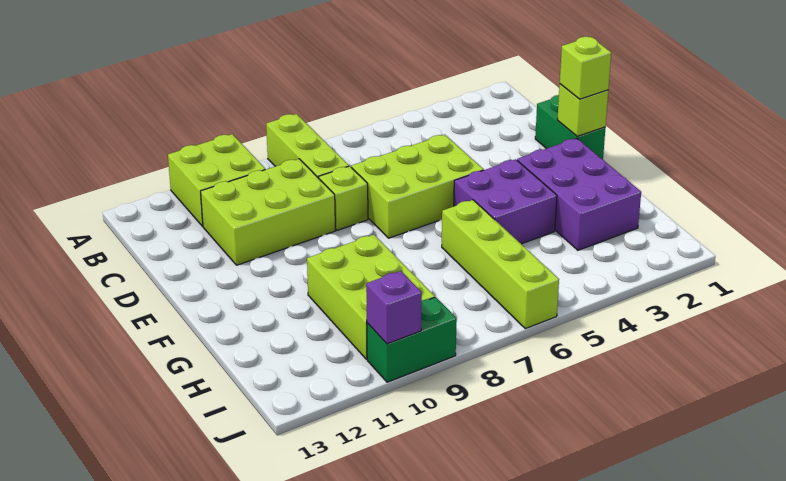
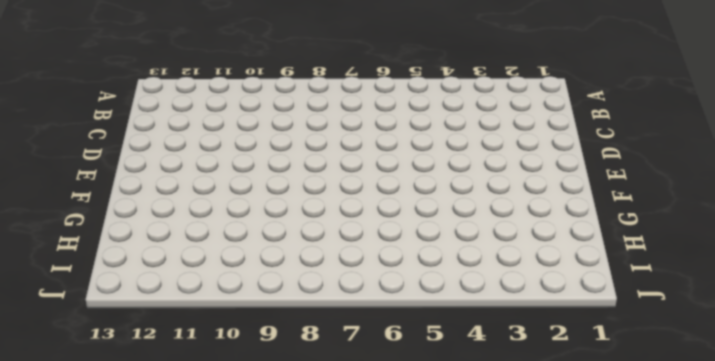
none -> lime brick A8:C8 level 1
none -> lime brick A10:B11 level 1
none -> lime brick C9:D11 level 1

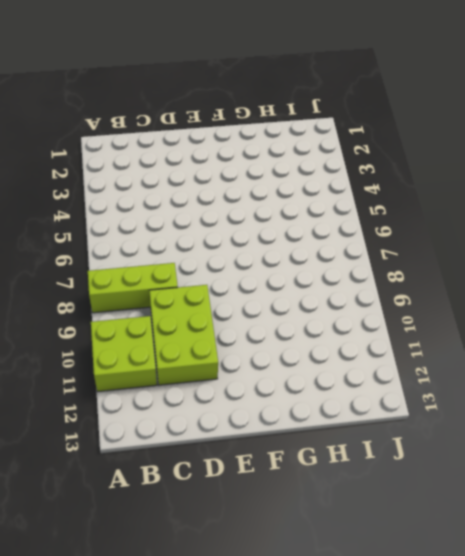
none -> green brick D1:E1 level 1
none -> lime brick D5:E7 level 1
none -> lime brick D8 level 1

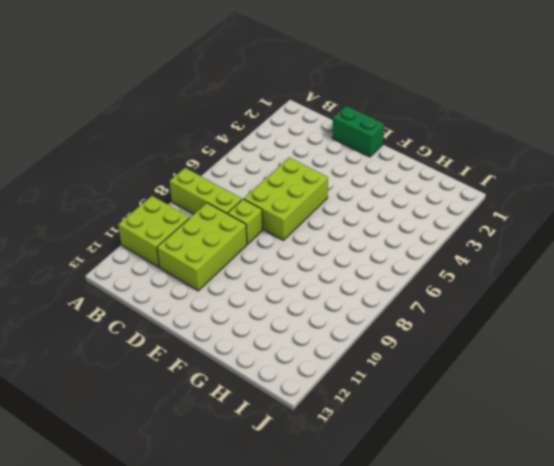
none -> purple brick F2:H3 level 1
none -> purple brick F4:G5 level 1
none -> lime brick G6:J6 level 1

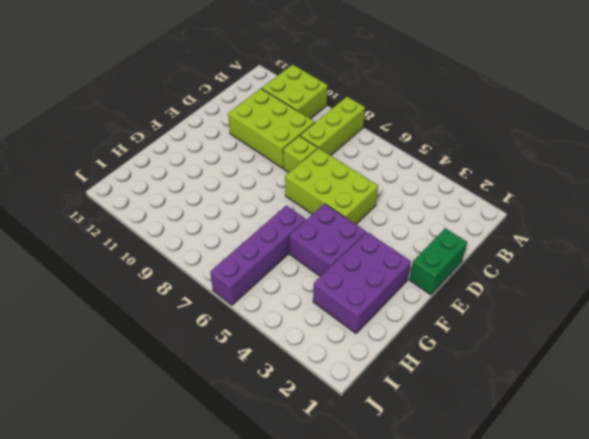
purple brick G6:J6 level 1 -> lime brick G6:J6 level 1
none -> lime brick G9:I10 level 1
none -> green brick J9:J10 level 1
none -> lime brick E1 level 2

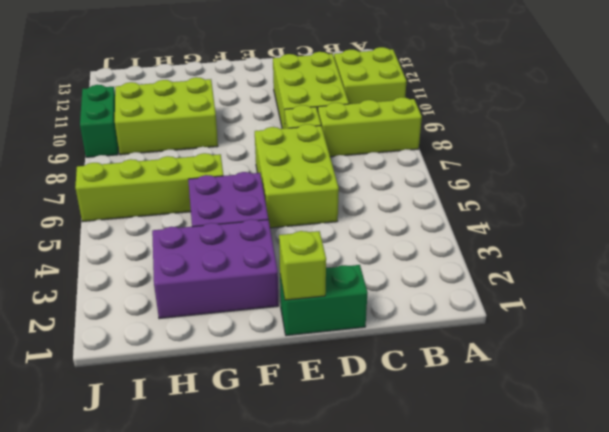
none -> purple brick J10 level 2
none -> lime brick E1 level 3

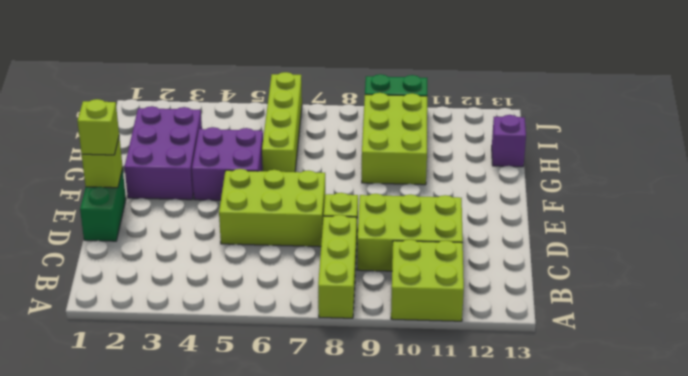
purple brick H13 level 1 -> purple brick J10 level 2

